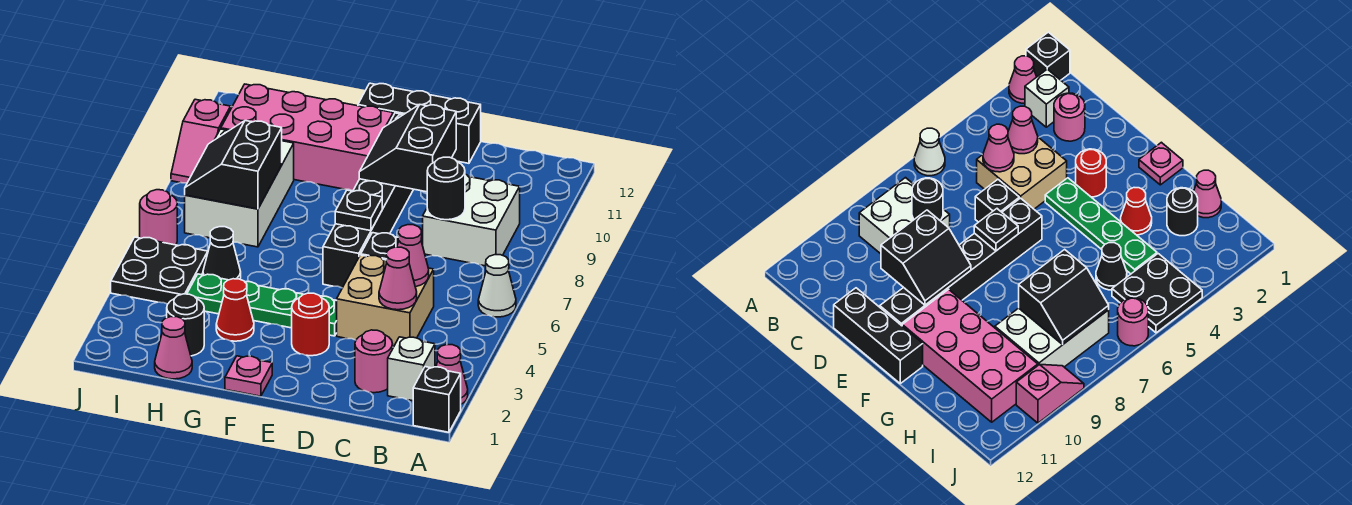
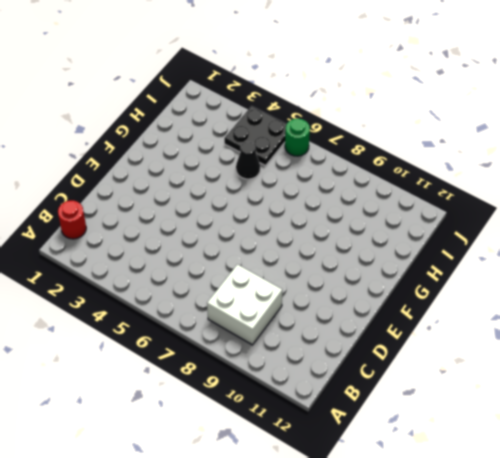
red round brick B1 level 1 -> red round brick E3 level 1
green round brick J6 level 1 -> pink round brick J6 level 1
none -> black brick A1 level 1
none -> pink cone A2 level 1
none -> white cone A6 level 1

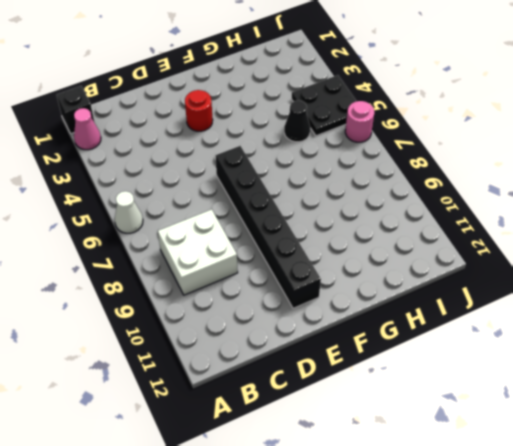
none -> white brick B2 level 1
none -> pink round brick C2 level 1
none -> tan brick C4:D5 level 1

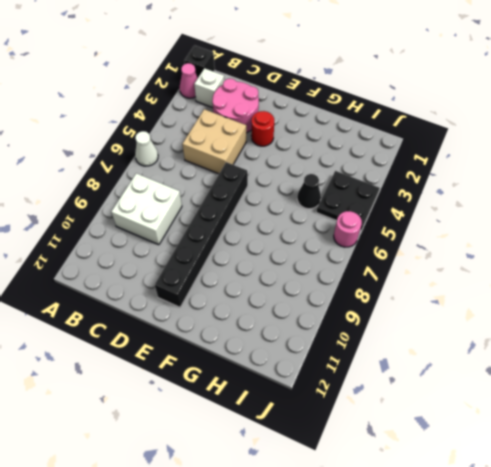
pink round brick C2:D3 level 1 -> pink round brick C2 level 1
none -> black brick D6 level 1
none -> black brick D12:F12 level 1
none -> green plate E4:H4 level 1

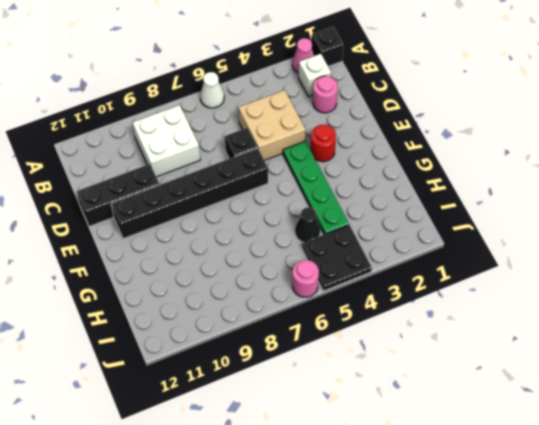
black brick D10:D12 level 1 -> black brick D12:F12 level 1
none -> pink plate F1 level 1
none -> pink brick F10:I11 level 1
none -> red cone G3 level 1

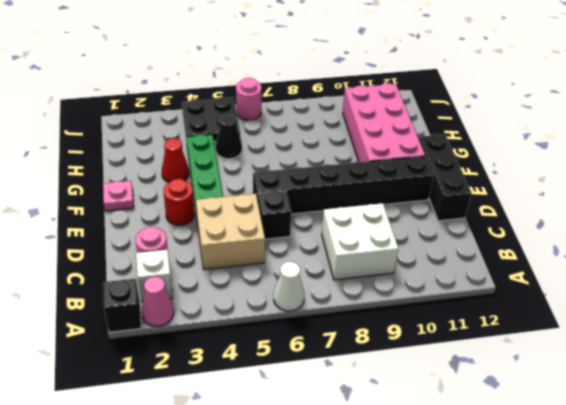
none -> pink cone H1 level 1
none -> black round brick H2 level 1
none -> white brick H7:I9 level 1

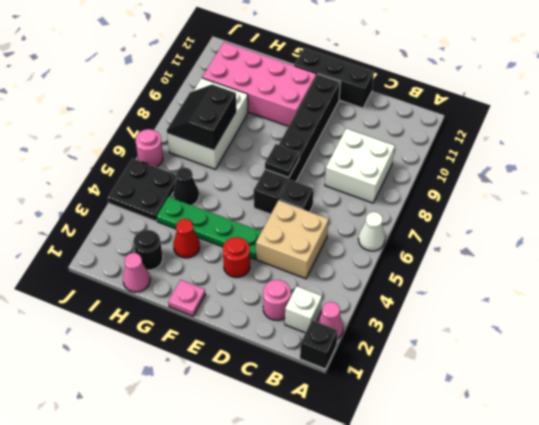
none -> pink slope J9:J10 level 1 top 10
none -> pink cone C4 level 2
none -> pink cone C5 level 2

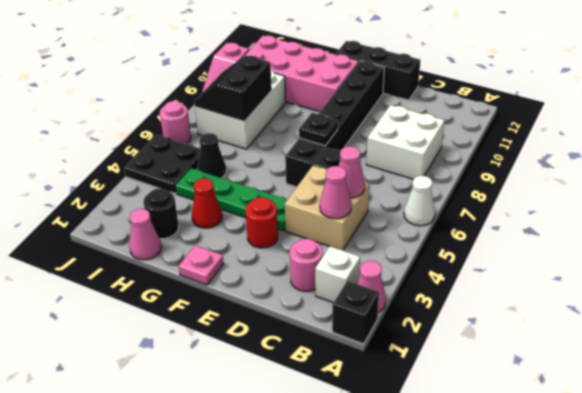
none -> black round brick C8 level 2
none -> black slope D9:E10 level 2 top D

